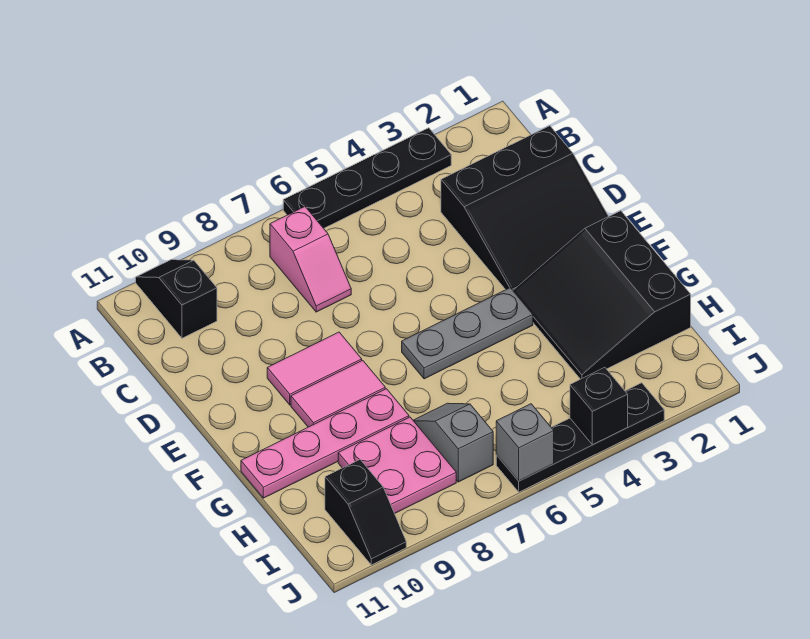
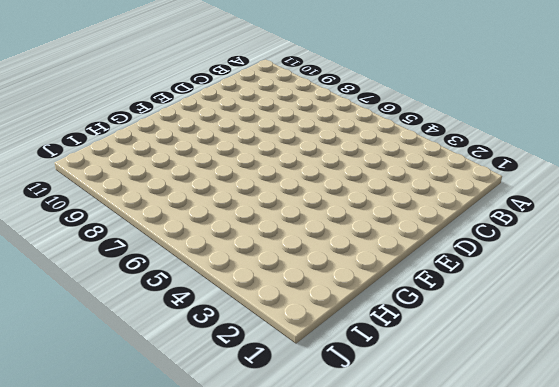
none -> black plate A3:A6 level 1
none -> black slope A10:B10 level 1 top B
none -> pink slope B7:C7 level 1 top B

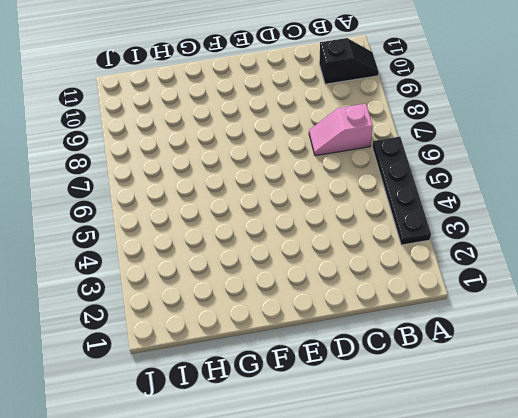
none -> black slope C1:E3 level 1 top C
none -> pink tile E8:E9 level 1
none -> black slope F1:H3 level 1 top 1

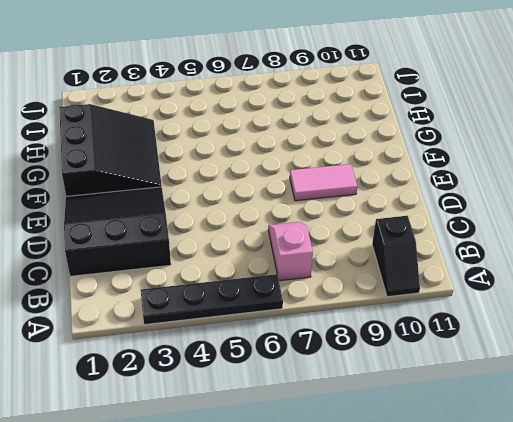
none -> grey plate F4:F6 level 1
none -> pink tile F8:F9 level 1
none -> pink plate G8:G11 level 1

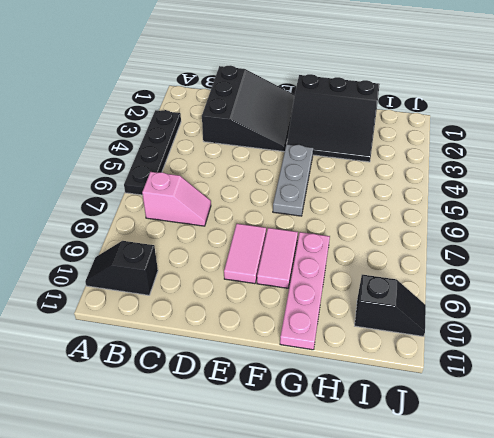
none -> grey slope H7:I7 level 1 top I
none -> pink plate H8:I9 level 1
none -> black plate J3:J6 level 1

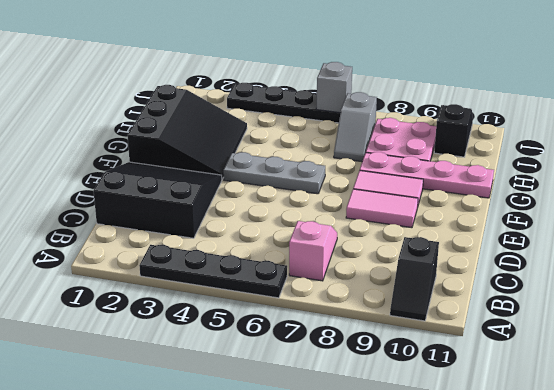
none -> black brick J4 level 2

